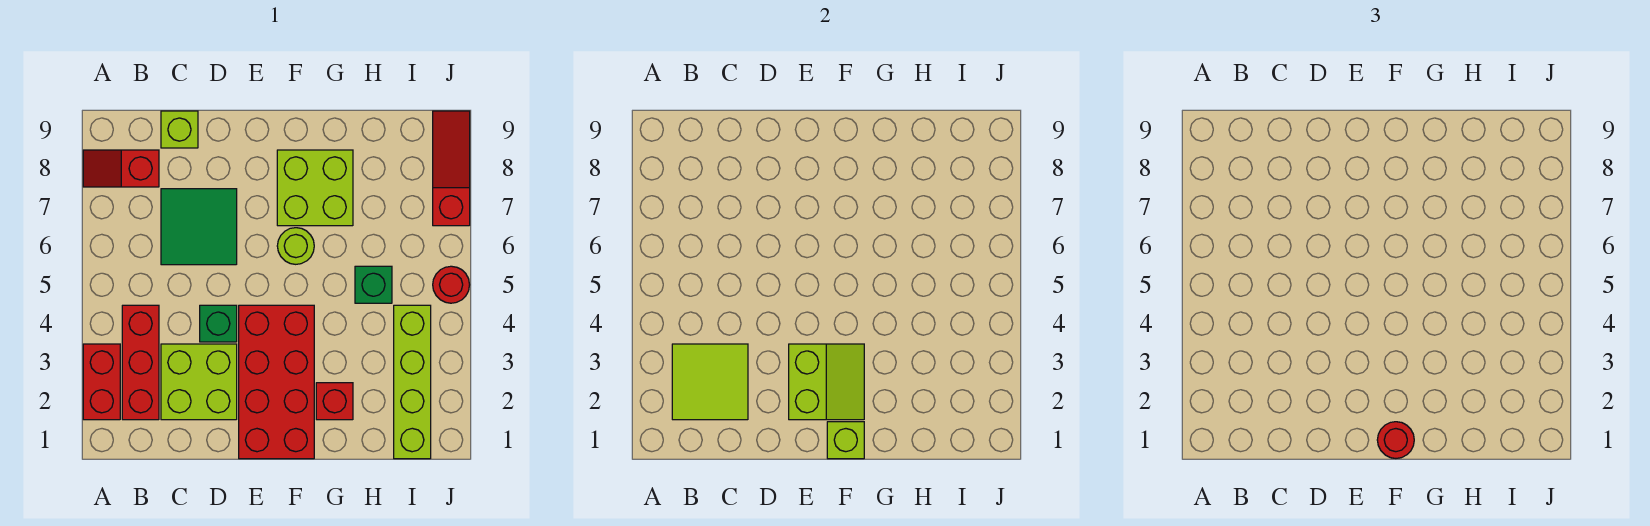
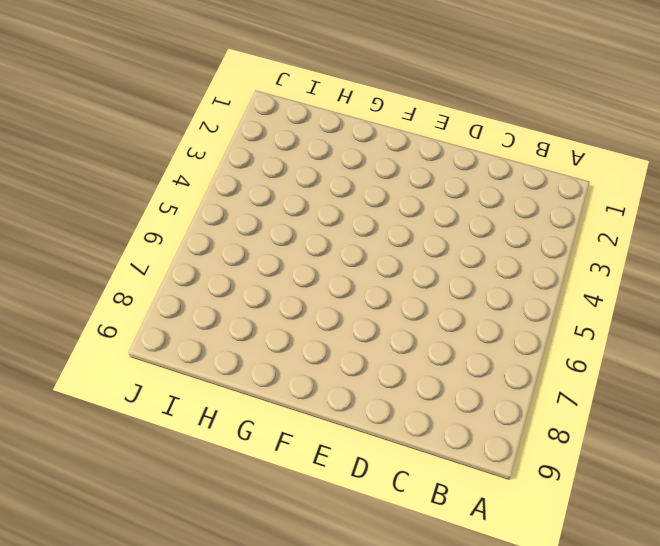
none -> red brick A2:A3 level 1
none -> red slope A8:B8 level 1 top B
none -> red brick B2:B4 level 1

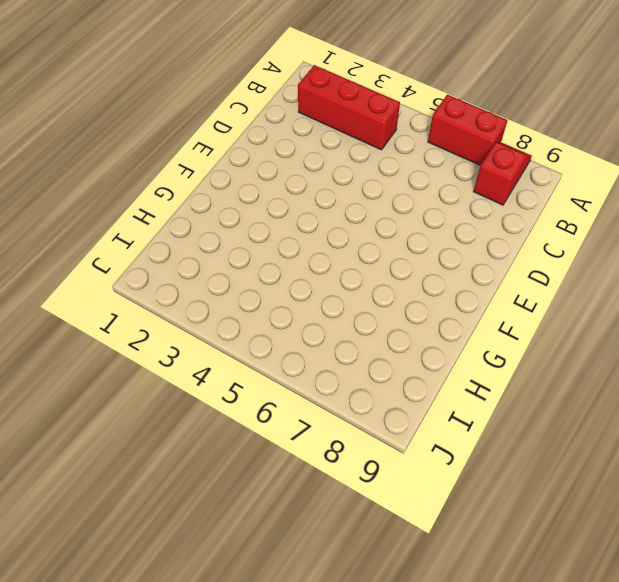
red brick A6:A7 level 1 -> red brick A2:A3 level 1
none -> lime brick C2:D3 level 1
none -> green tile C6:D7 level 1
none -> lime brick C9 level 1

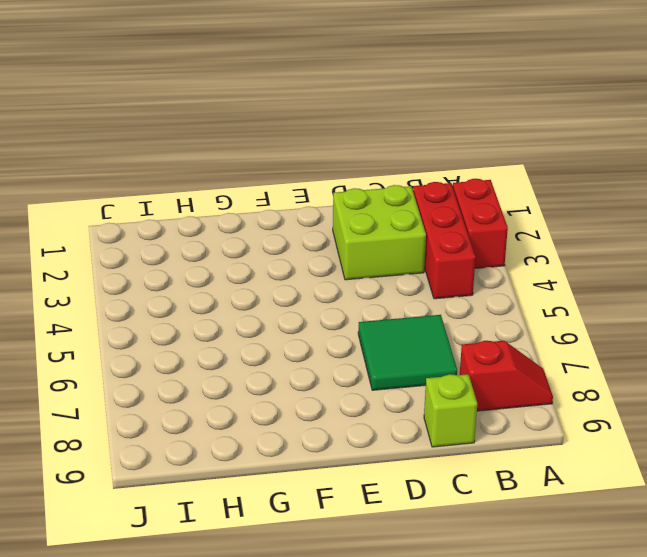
none -> green brick D4 level 1
none -> red brick E1:F4 level 1
none -> lime round brick F6 level 1

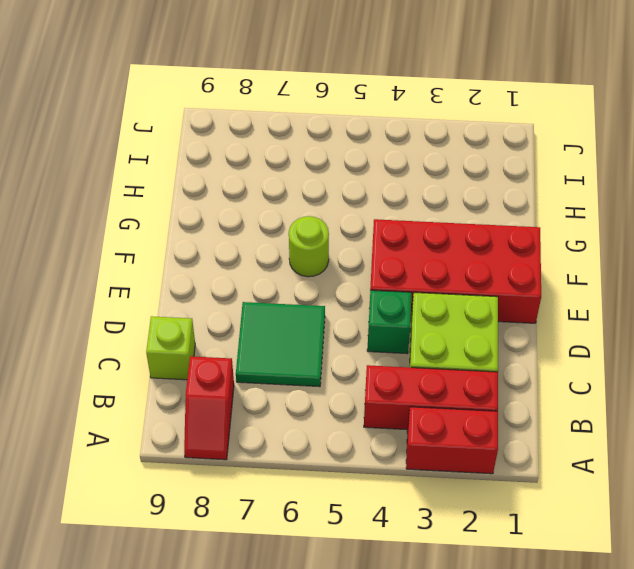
none -> lime brick F7:G8 level 1
none -> red brick G2 level 1
none -> green brick H5 level 1

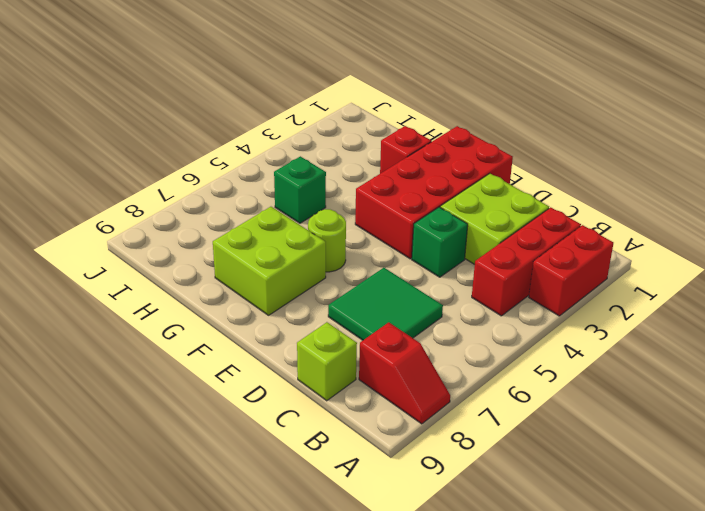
none -> lime brick I1:I4 level 1
none -> red round brick J5 level 1
none -> red slope J7:J9 level 1 top 7

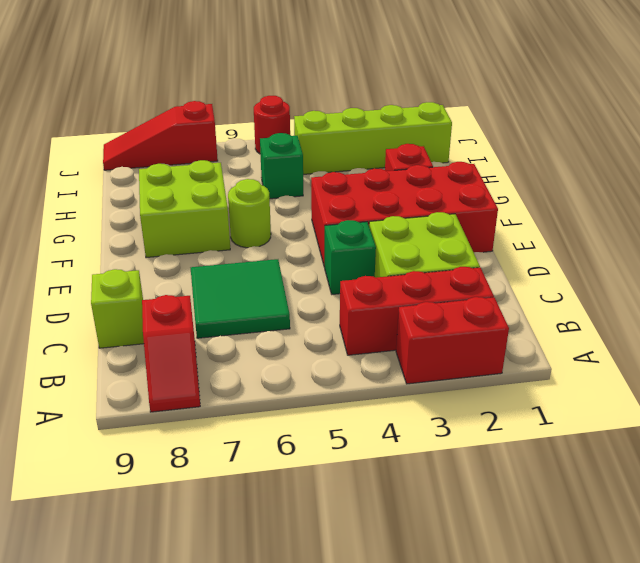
none -> lime tile B2:C3 level 2
none -> lime slope E2:F3 level 2 top E
none -> lime brick F1 level 2

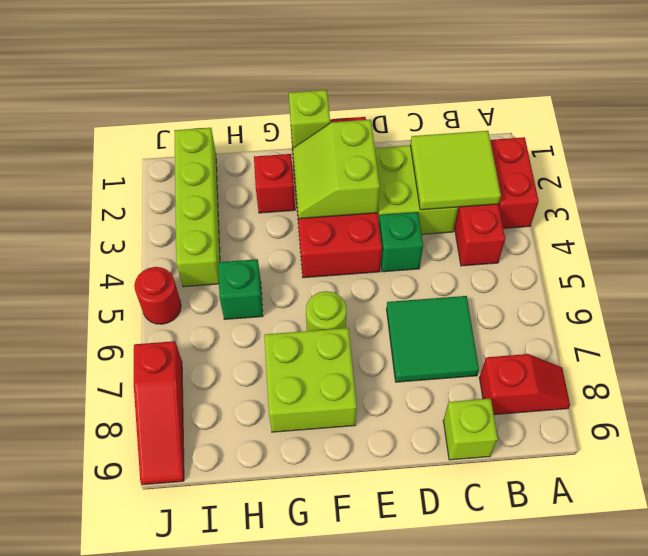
none -> red round brick F1 level 3

